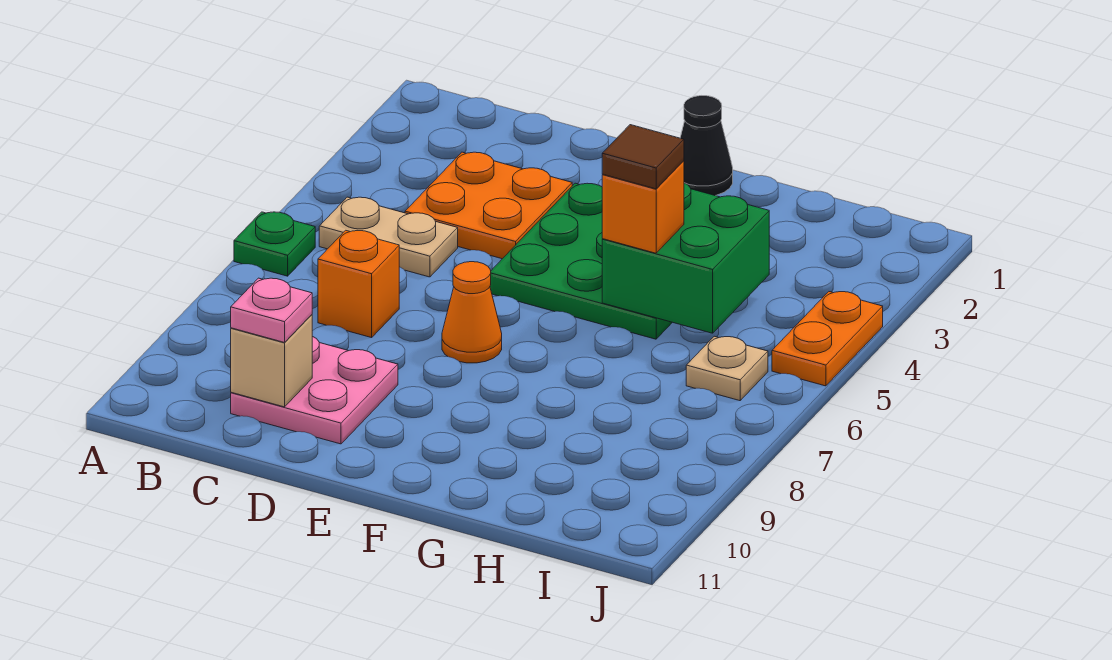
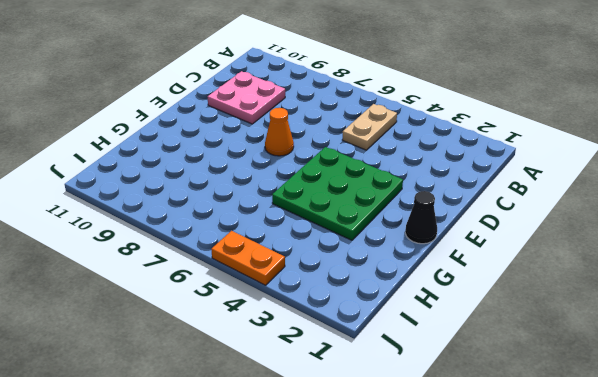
none -> green plate A6 level 1
none -> orange plate C3:D4 level 1
none -> orange brick C7 level 1

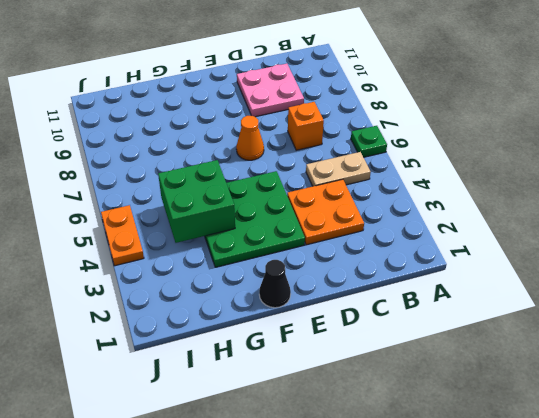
none -> tan plate I6 level 1
none -> tan brick C10 level 2
none -> pink plate C10 level 3

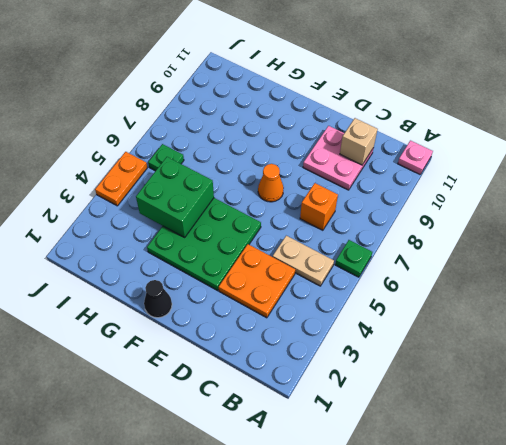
pink plate A11 level 1 -> pink plate C10 level 3
green plate I6 level 1 -> tan plate I6 level 1
none -> orange brick G5 level 3
none -> brown tile G5 level 4

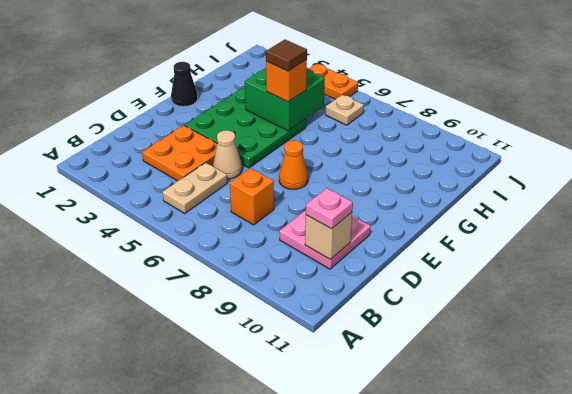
tan cone D5 level 1 -> none
none -> green plate A6 level 1

